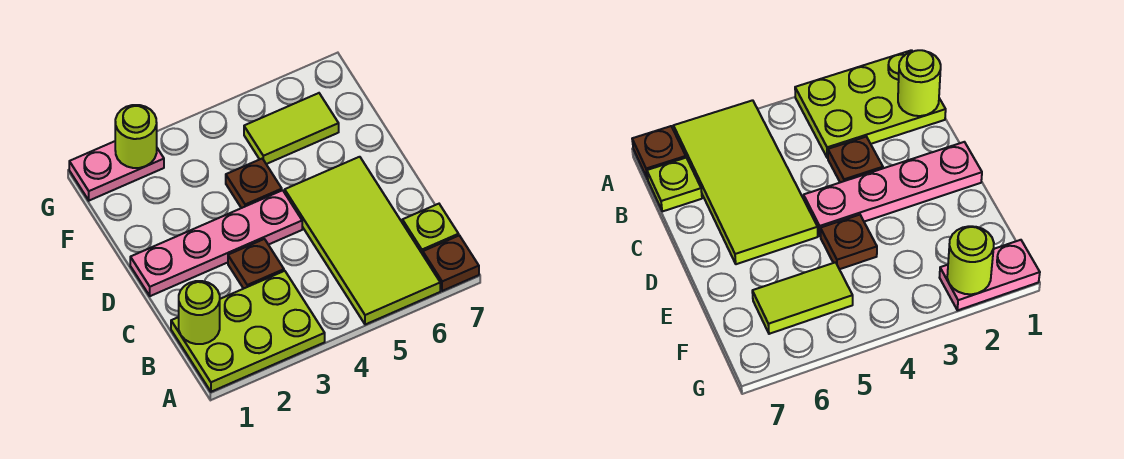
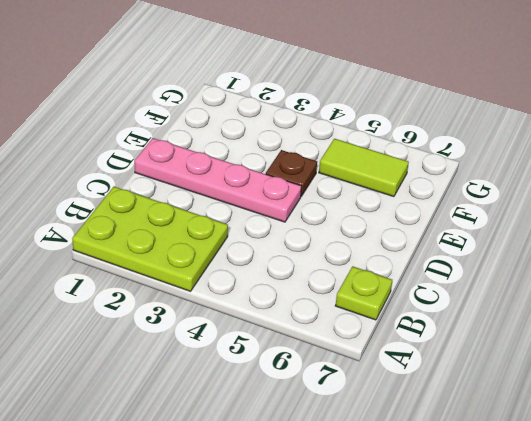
none -> lime tile A5:D6 level 1
none -> brown plate A7 level 1

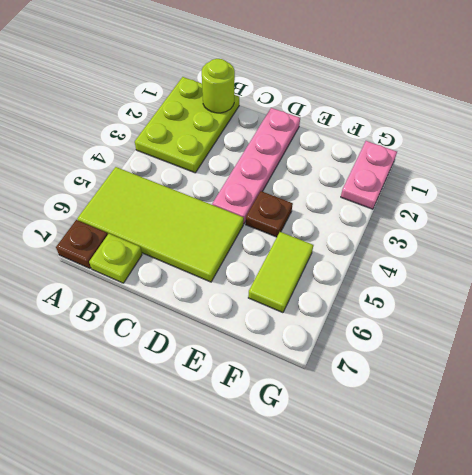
none -> brown plate C3 level 1
none -> lime round brick G2 level 2

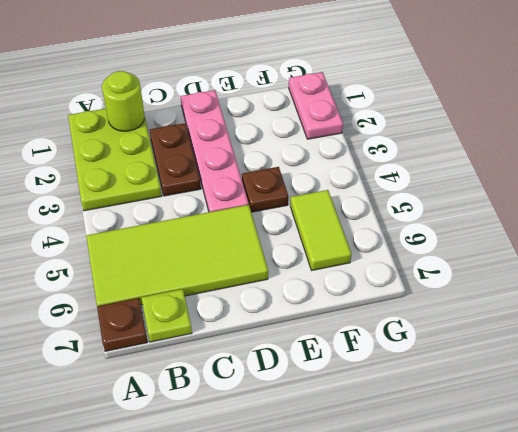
brown plate C2:C3 level 1 -> brown plate C3 level 1
none -> lime round brick G2 level 2

